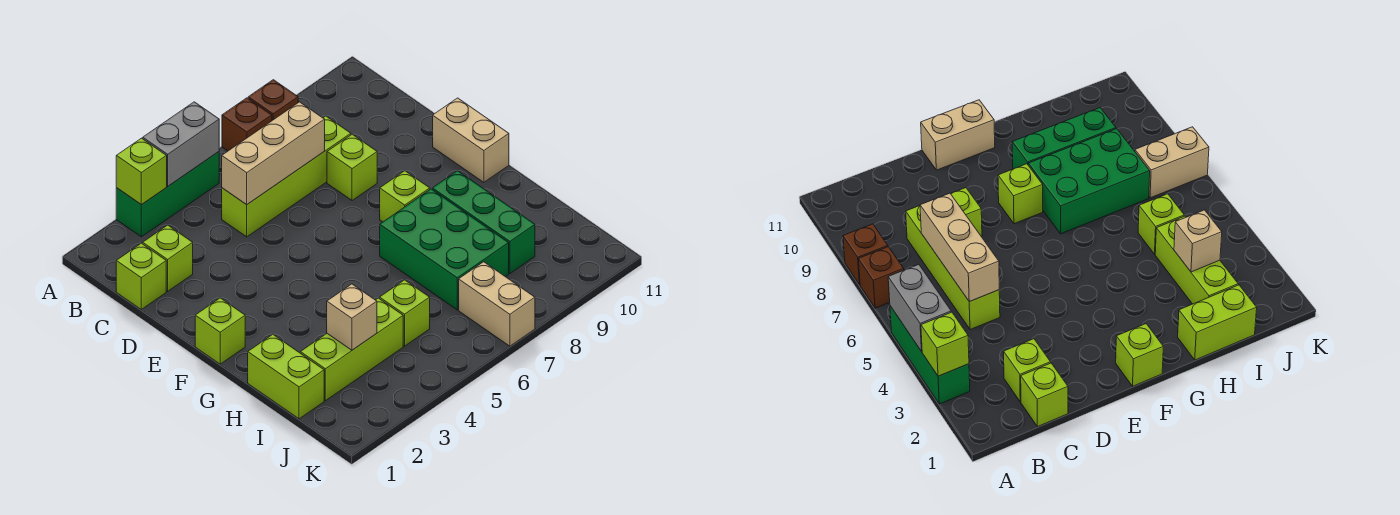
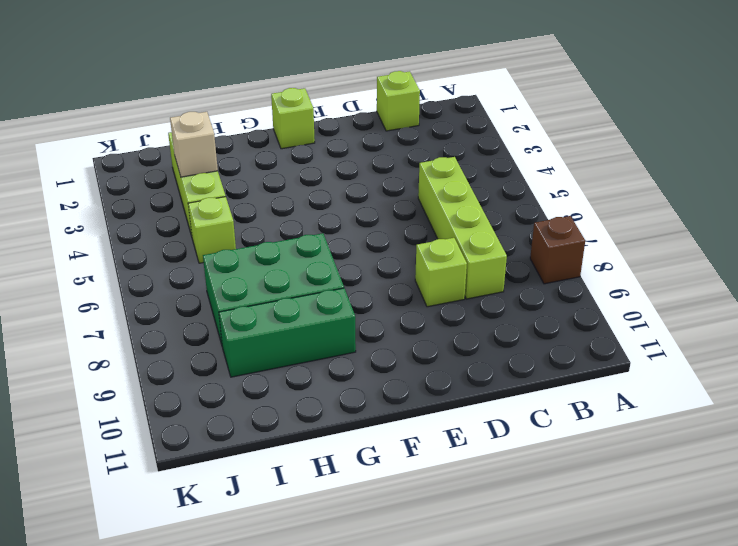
none -> green brick A3:A5 level 1
none -> brown brick A7 level 1
none -> lime brick C2 level 1

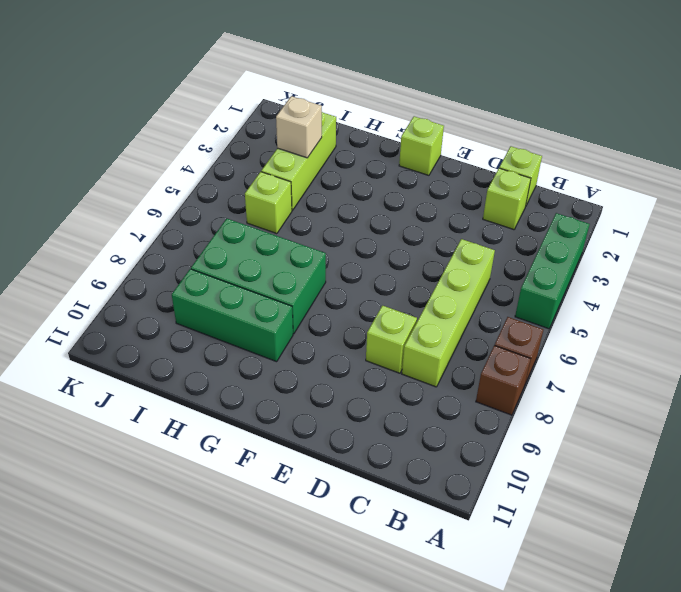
none -> tan brick E11:F11 level 1
none -> lime brick F8 level 1
none -> lime brick H1:I1 level 1

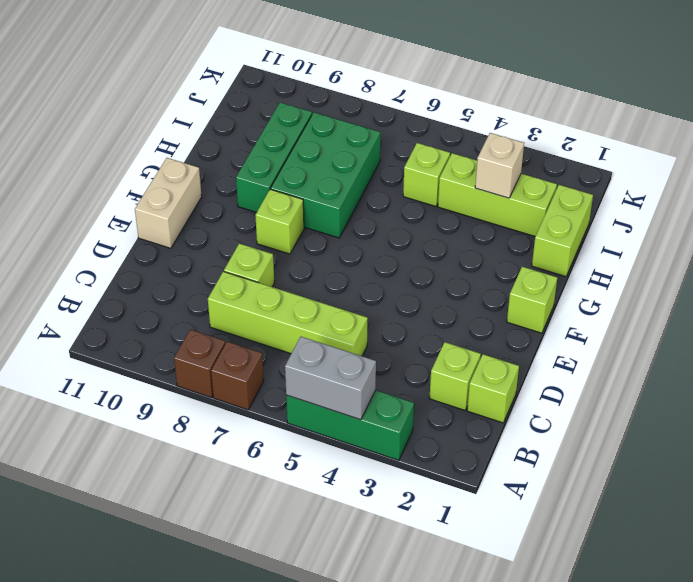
none -> tan brick J7:K7 level 1
none -> lime brick A3 level 2
none -> tan brick C5:C7 level 2

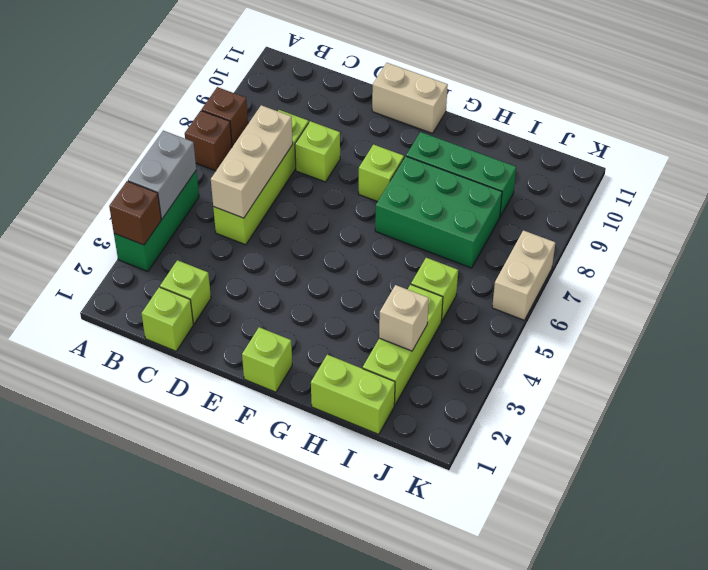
brown brick A3 level 2 -> lime brick A3 level 2
tan brick K6:K7 level 1 -> tan brick J7:K7 level 1

